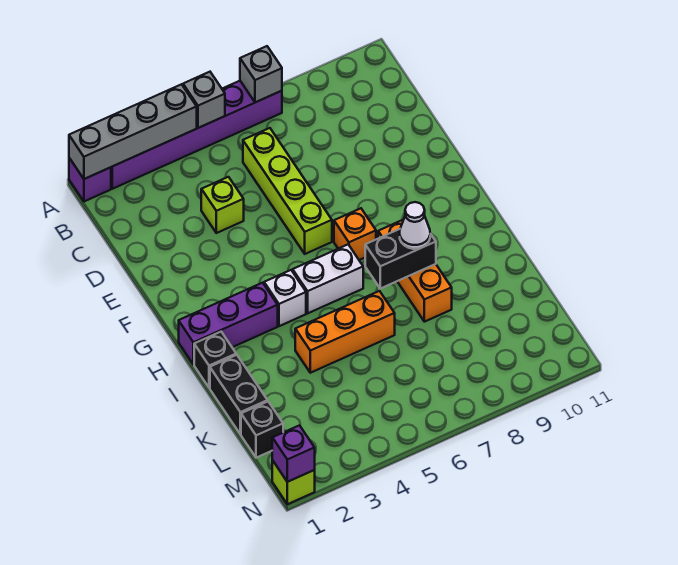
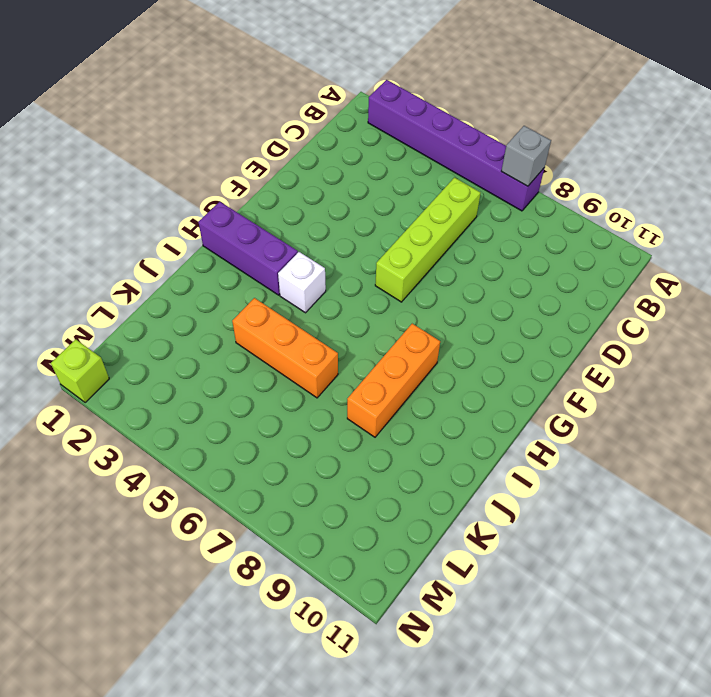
none -> purple brick A1 level 1
none -> lime brick D4 level 1
none -> orange brick G7 level 1

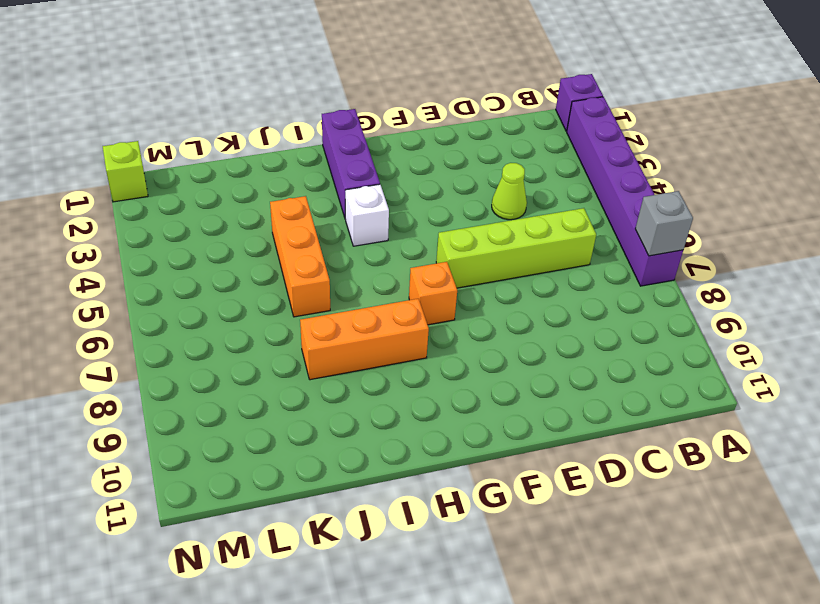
lime cone D4 level 1 -> lime brick D4 level 1
none -> white brick H5:H6 level 1
none -> black brick I1 level 1
none -> black brick J1:K1 level 1

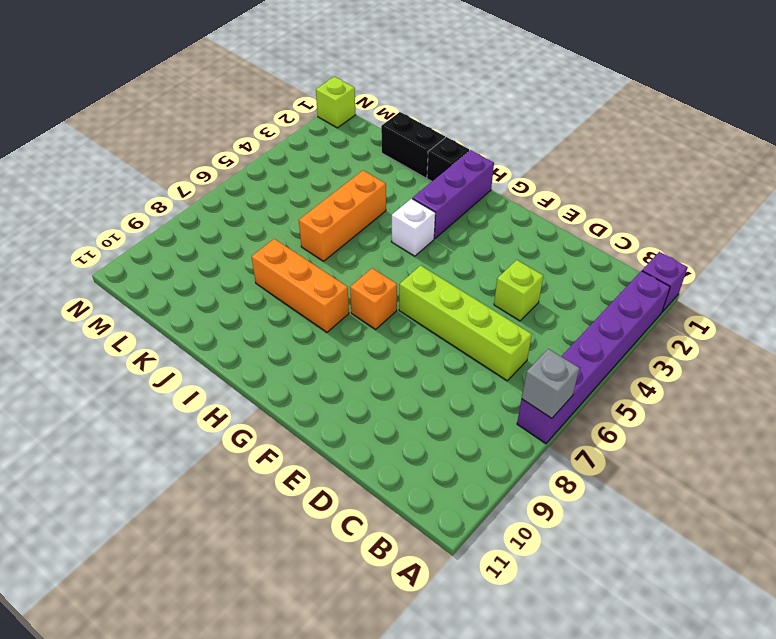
none -> white brick H5:H6 level 1
none -> black brick L1 level 1
none -> grey brick A1:A4 level 2

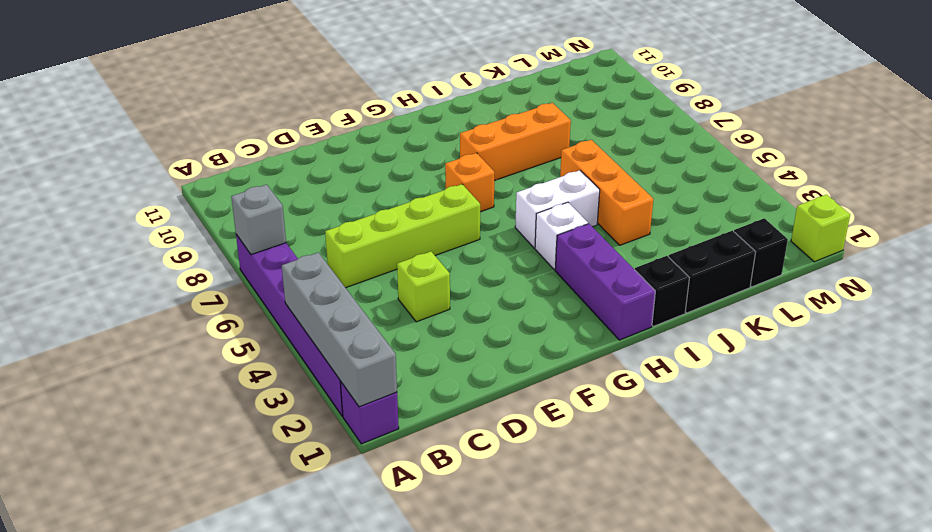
white brick H5:I5 level 1 -> white brick H5:H6 level 1
none -> grey brick A5 level 2
none -> black brick I7:I8 level 2
none -> purple brick N1 level 2

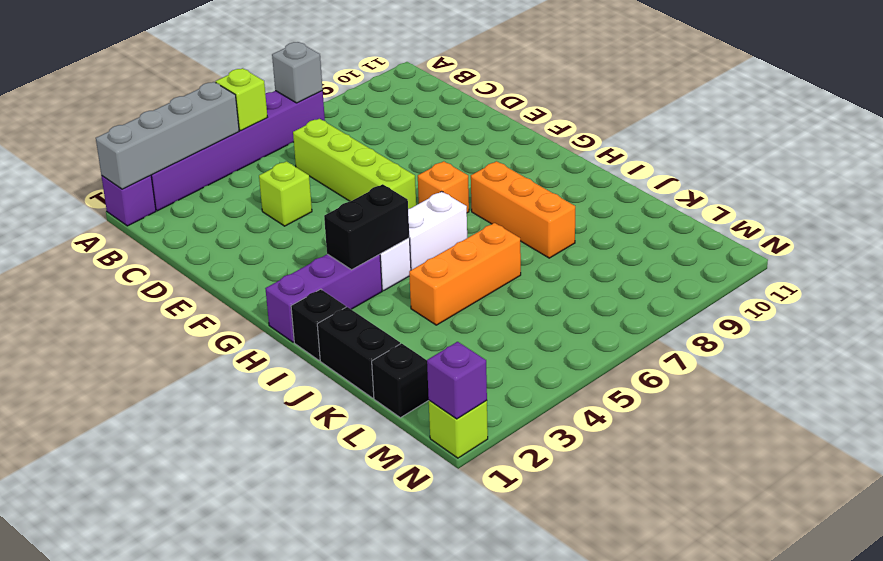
lime brick A5 level 2 -> grey brick A5 level 2
black brick H3:H4 level 2 -> black brick I7:I8 level 2
none -> white cone I8 level 3

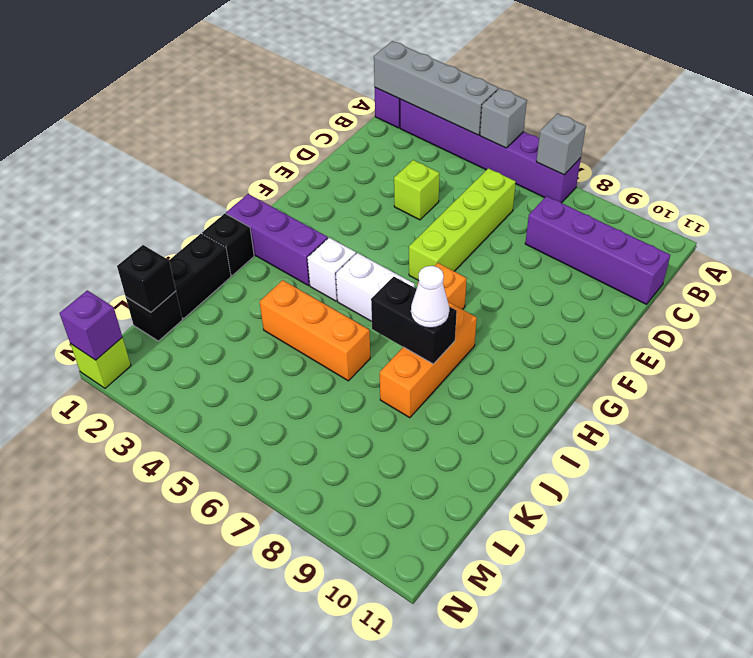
purple brick C8:C11 level 1 -> none
black brick L1 level 2 -> none

